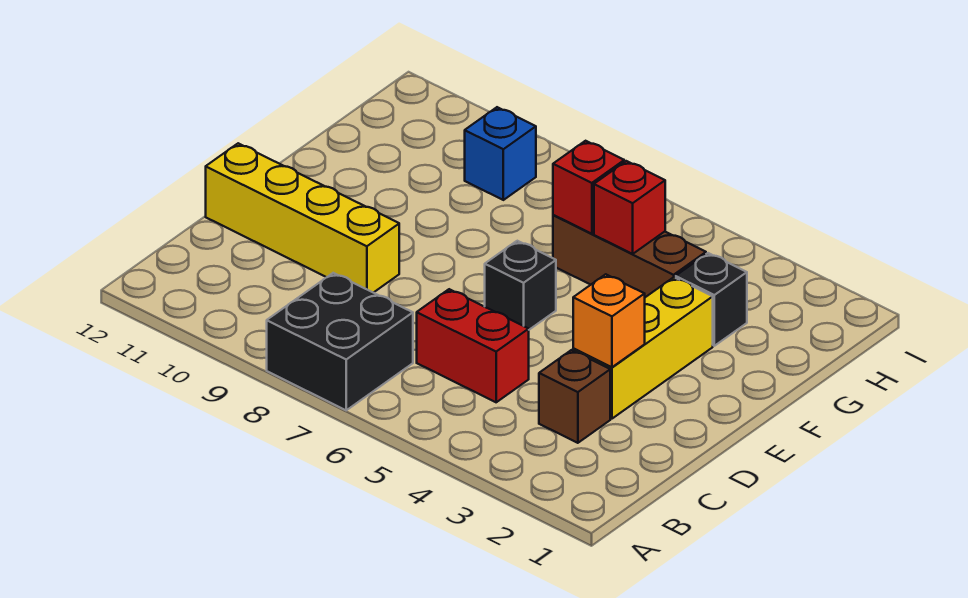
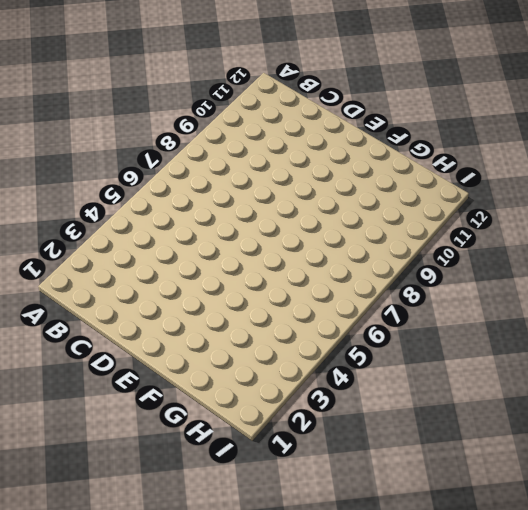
none -> black brick A7:B8 level 1
none -> brown brick C3 level 1
none -> red brick C5:C6 level 1

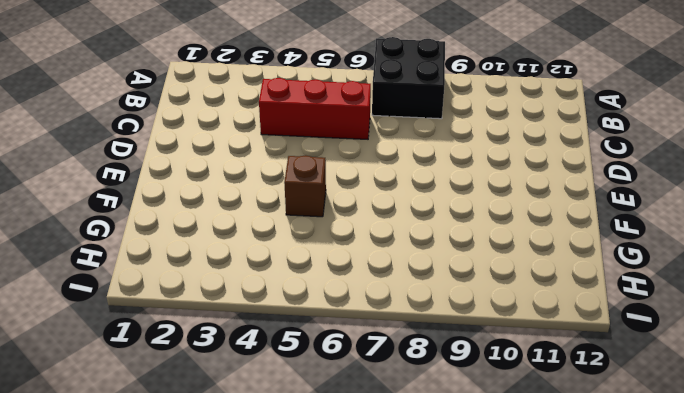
red brick C4:C6 level 1 -> red brick C5:C6 level 1
brown brick F5 level 1 -> brown brick C3 level 1
none -> yellow brick D3:F3 level 1
none -> yellow brick D9:D12 level 1
none -> black brick E6 level 1

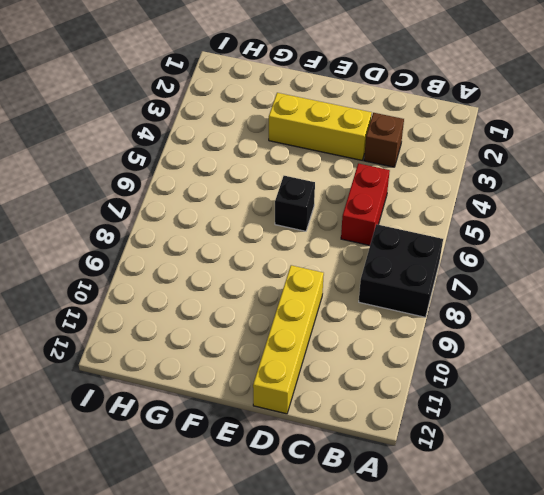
none -> black brick G3 level 1
none -> brown brick G4:G6 level 1
none -> blue brick H9 level 1

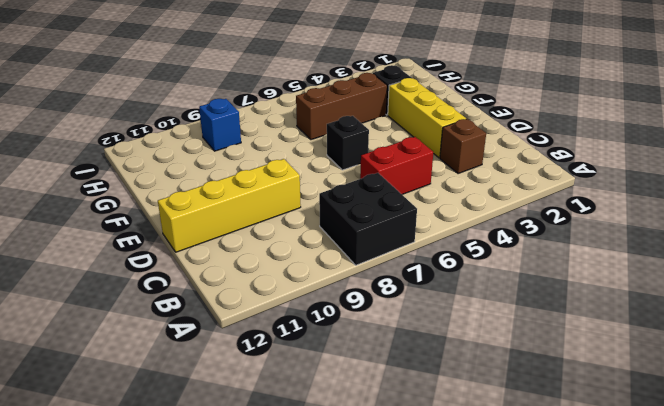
none -> orange brick D3 level 2
none -> red brick G5 level 2
none -> red brick G6 level 2

